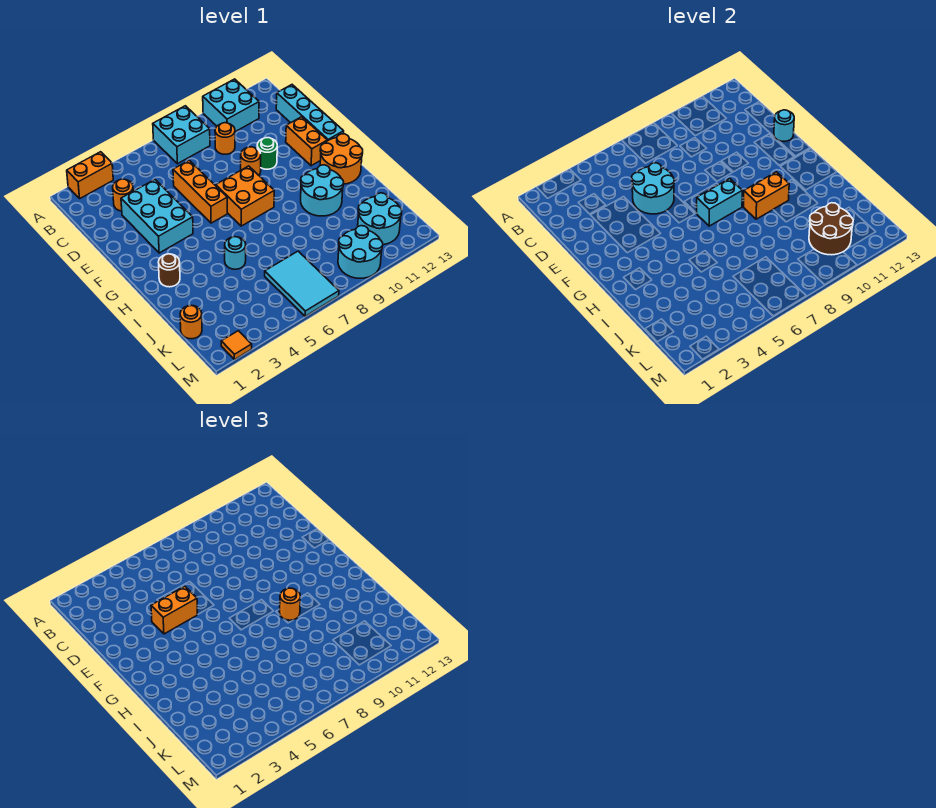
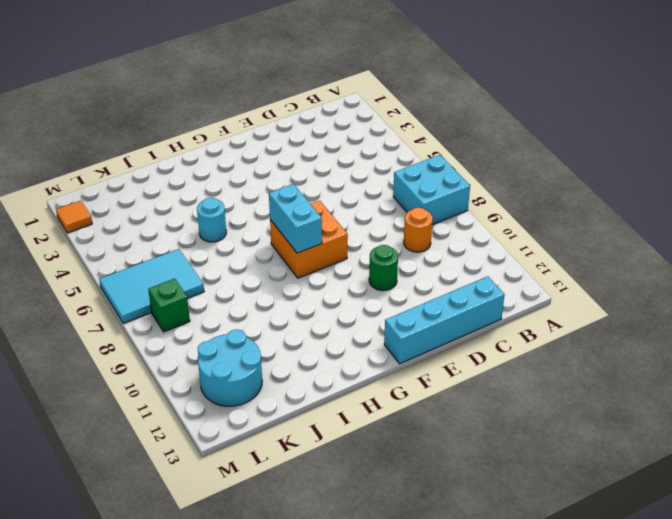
green brick L8 level 1 -> none
none -> orange brick A2:A3 level 1
none -> cyan brick A10:B11 level 1
none -> orange round brick C3 level 1

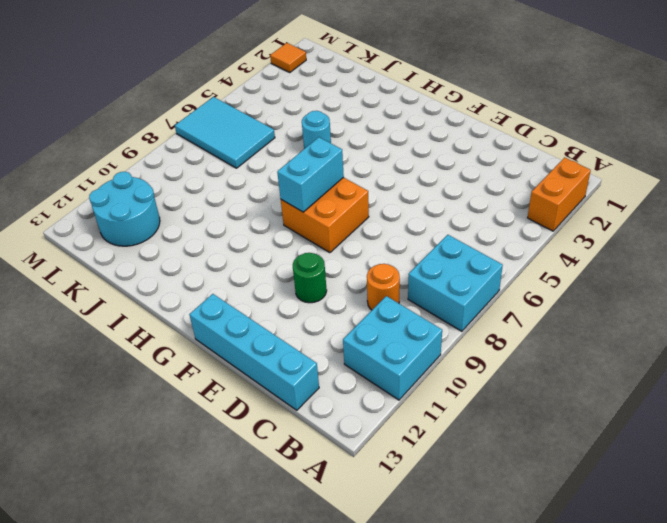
none -> orange round brick C3 level 1
none -> cyan brick D3:F4 level 1
none -> orange brick D6:F6 level 1

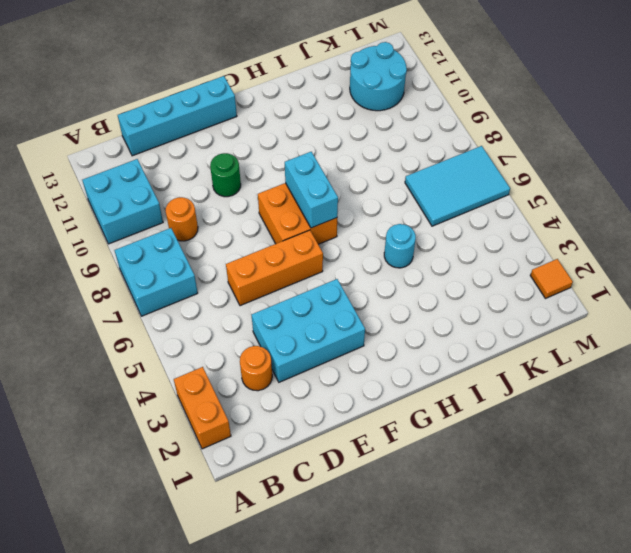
none -> orange round brick E9 level 1
none -> orange brick E12:F12 level 1
none -> orange round brick G12:H13 level 1

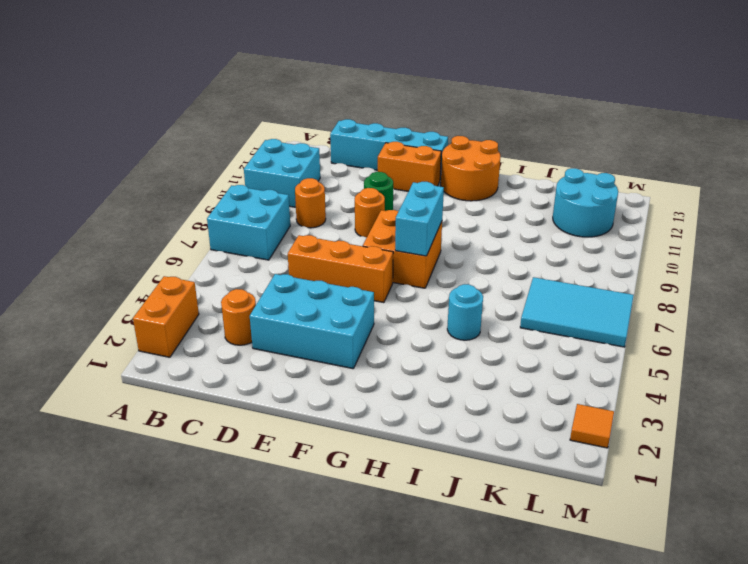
none -> brown round brick H2 level 1
none -> cyan round brick H10:I11 level 1
none -> orange round brick K1 level 1

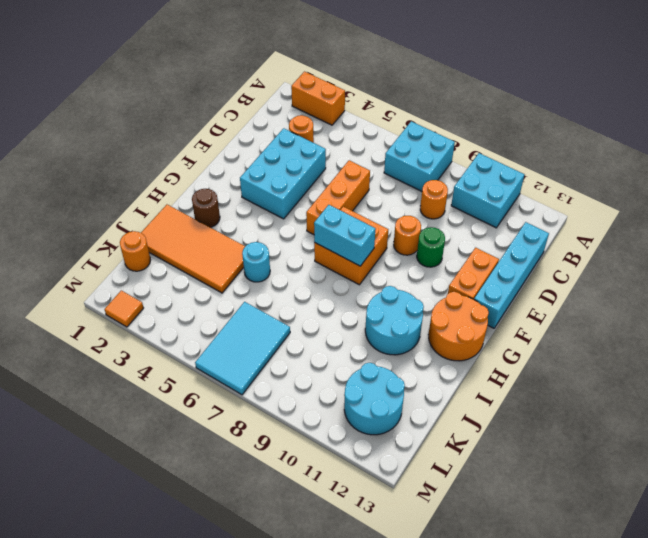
orange tile I1:J4 level 1 -> none
none -> cyan round brick L9:M10 level 1
none -> cyan round brick D5:E6 level 2
none -> cyan round brick E13 level 2

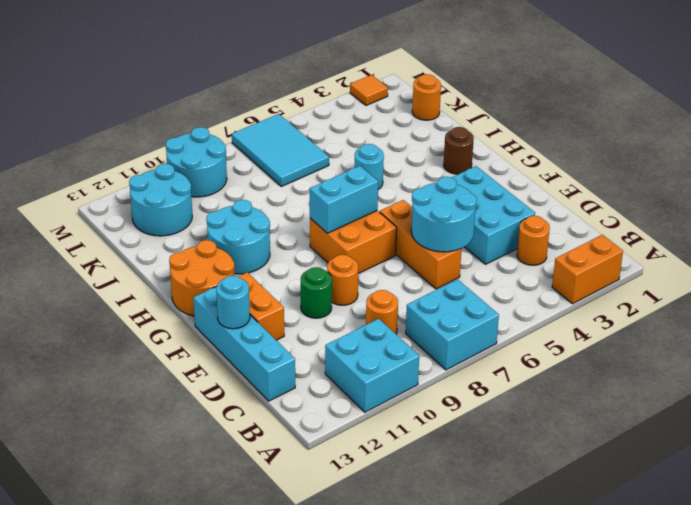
none -> orange brick H9:H10 level 2
none -> brown round brick K10:L11 level 2
none -> orange brick E4:E5 level 3

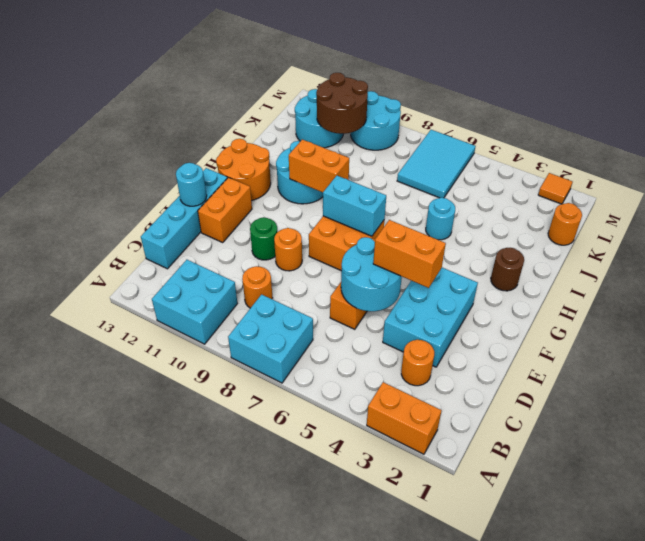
none -> orange round brick H9 level 3

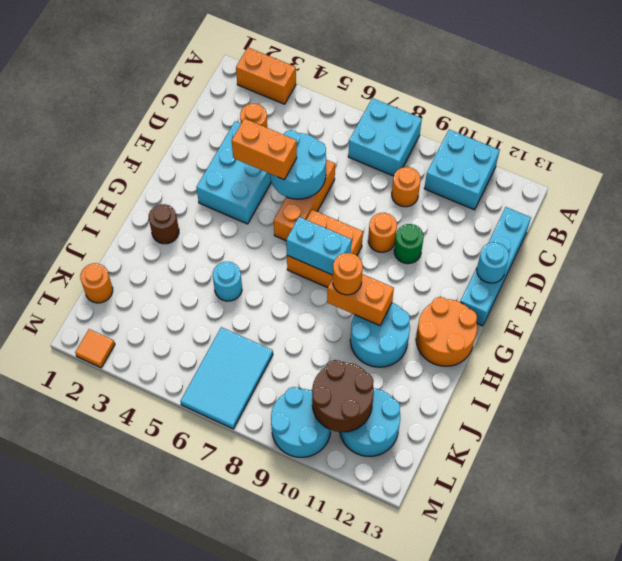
none -> orange brick E12:F12 level 1

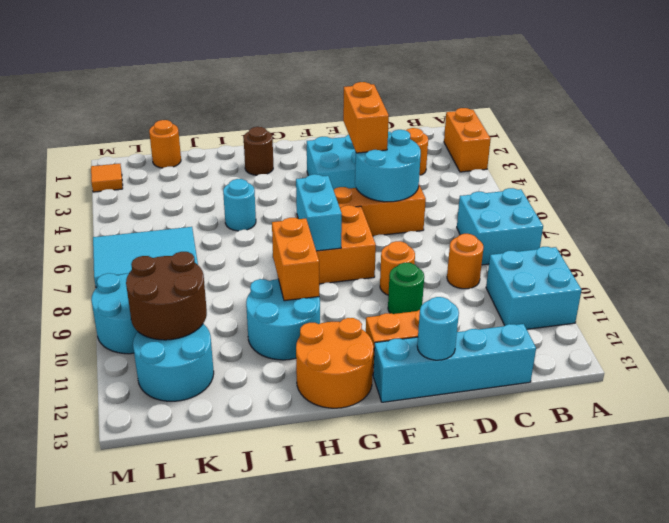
none -> orange round brick H9 level 3

